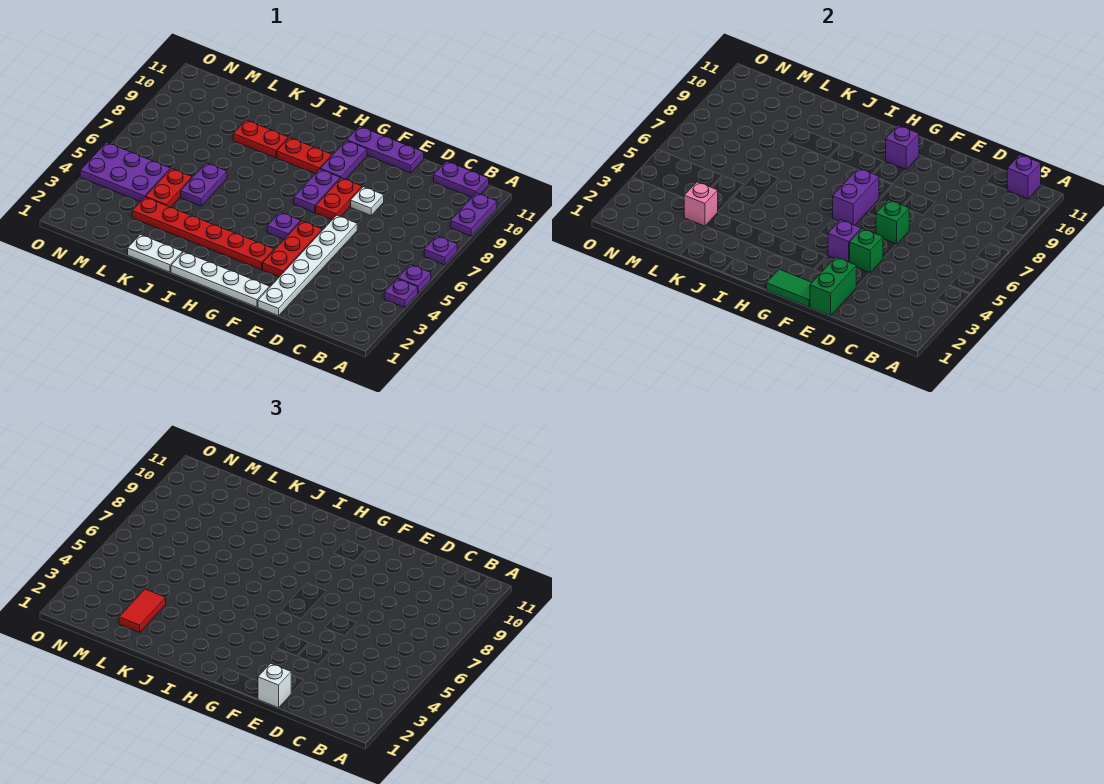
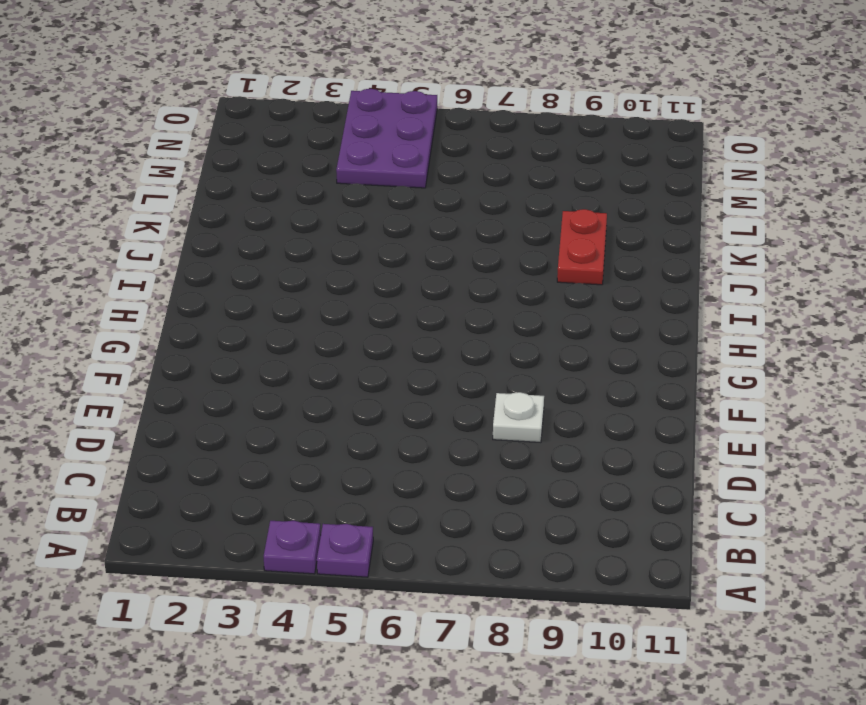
none -> purple plate A7 level 1
none -> purple plate A9:A10 level 1
none -> purple plate B11:C11 level 1
none -> white plate E1:E6 level 1

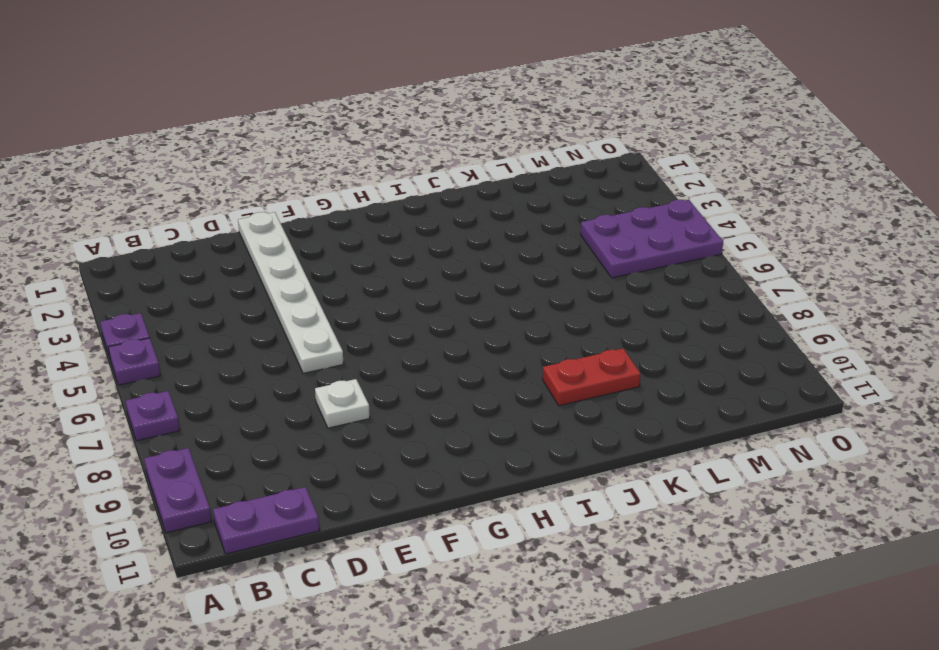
none -> purple plate E11:G11 level 1
none -> white plate F1:I1 level 1
none -> red plate F3:F5 level 1
none -> red plate F7:F8 level 1

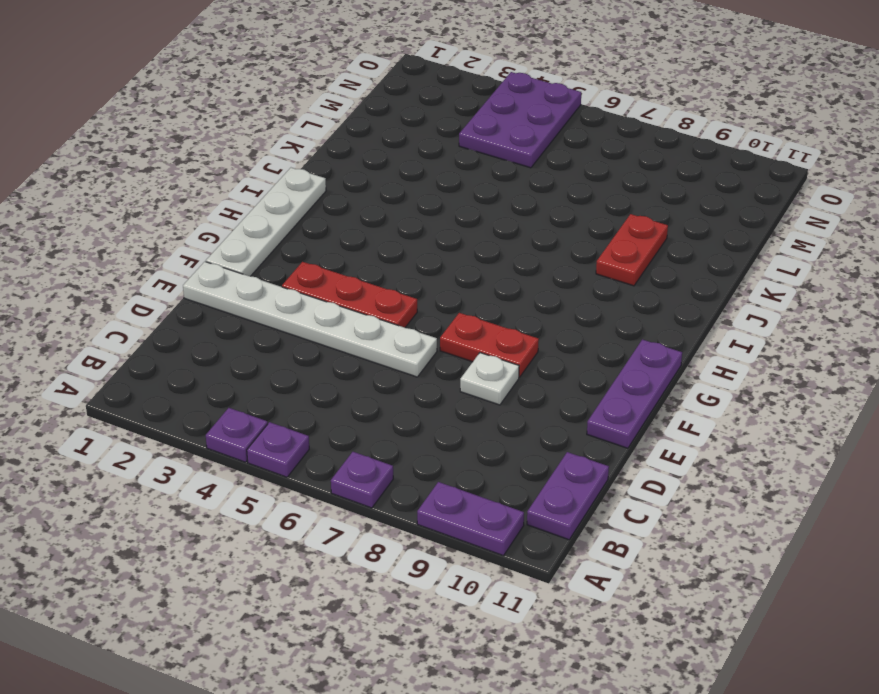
none -> red plate G3:L3 level 1
none -> purple plate G5 level 1
none -> purple plate G7:G8 level 1
none -> purple plate G9:G10 level 1

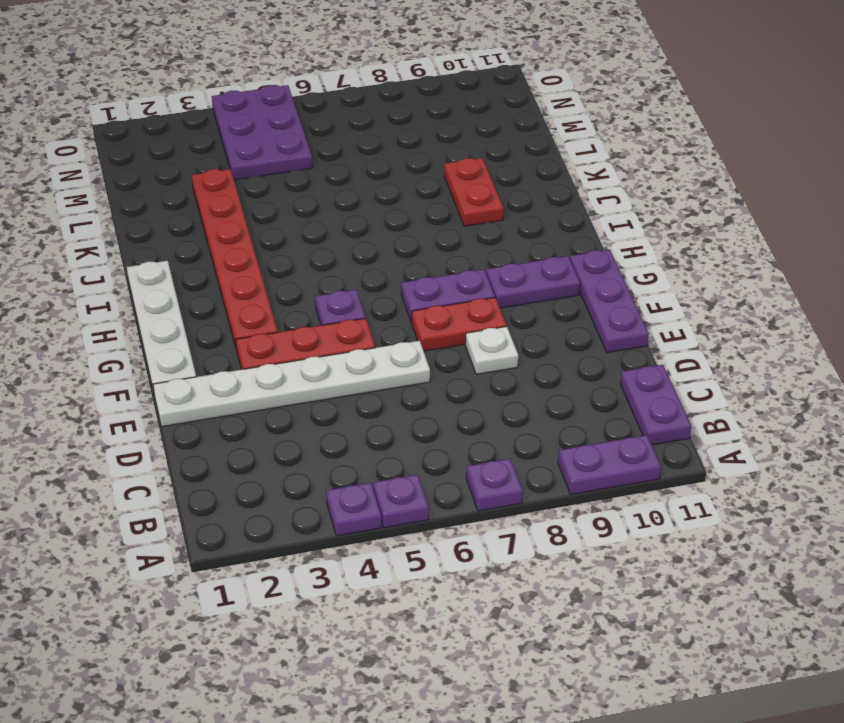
none -> red plate H9:I9 level 1
none -> white plate J1:K1 level 1
none -> purple plate K5:K6 level 1
none -> red plate L4:L5 level 1

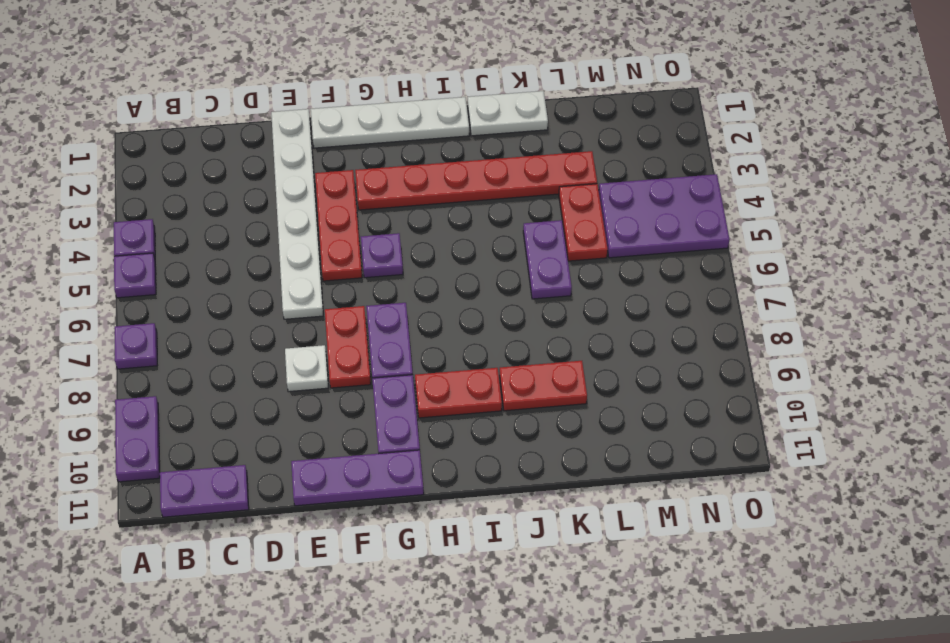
none -> purple brick B11 level 2
none -> green brick E1:E2 level 2
none -> green brick E4 level 2
none -> green brick E6 level 2

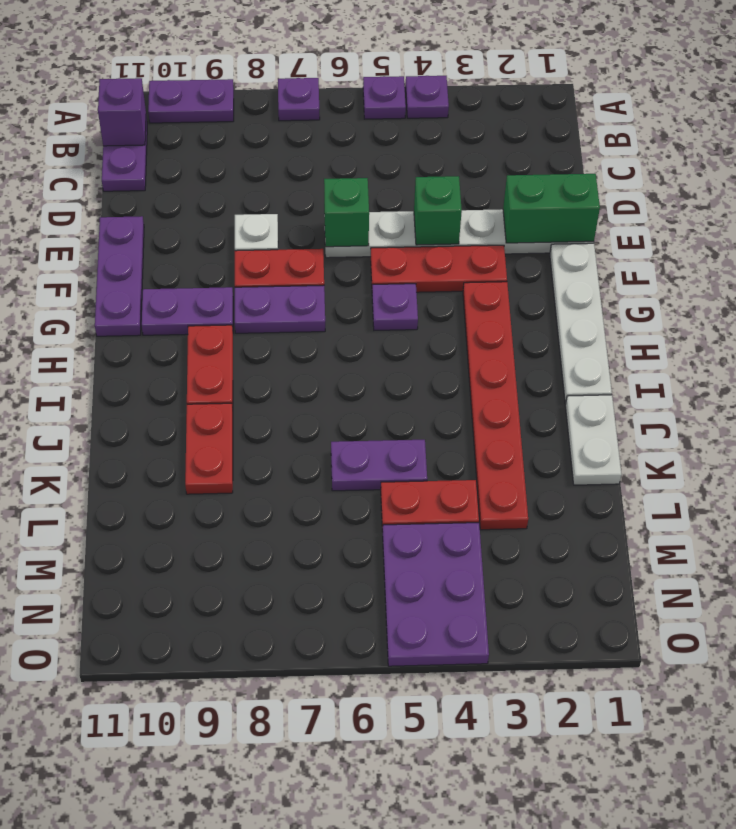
none -> green tile F1:G1 level 2
none -> purple brick F4 level 2
none -> purple brick G6:G7 level 2
none -> purple brick G10 level 2

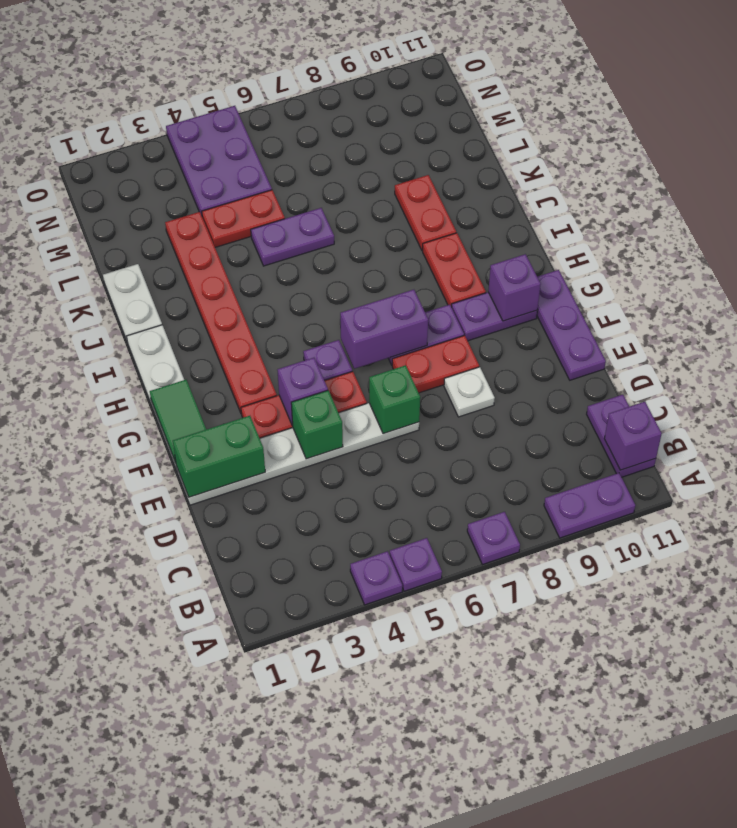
none -> pink brick L3 level 2
none -> white brick E1 level 3
none -> red tile L2:L3 level 3

